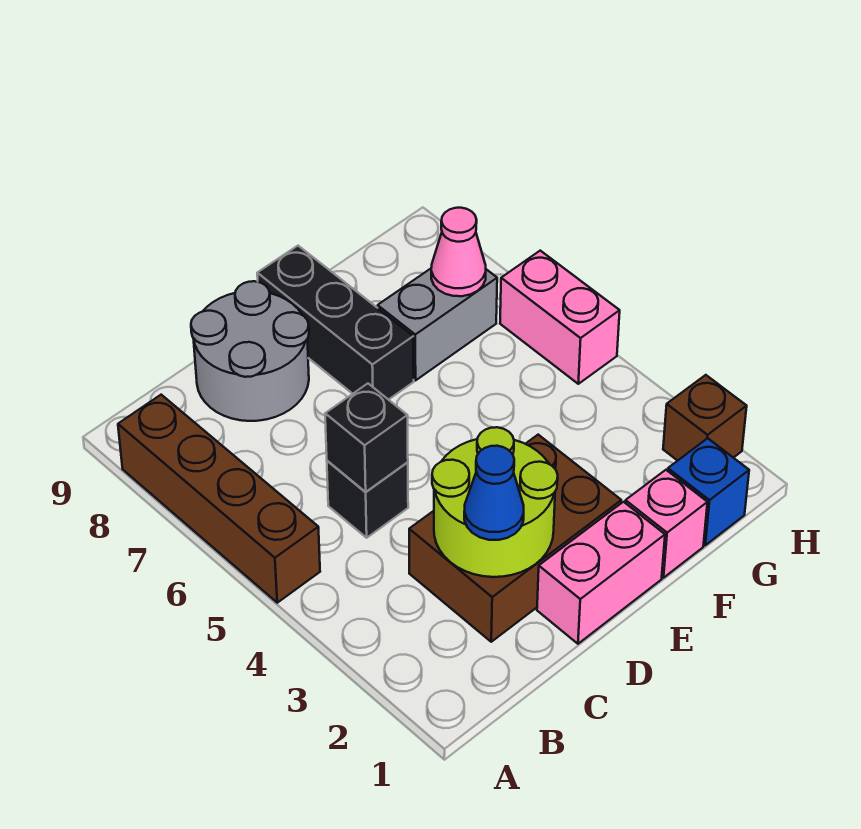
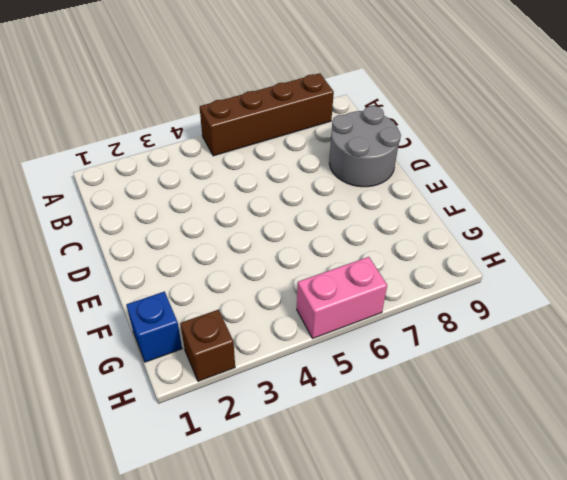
none -> brown brick C2:E3 level 1
none -> black brick C5 level 1
none -> pink brick D1:E1 level 1

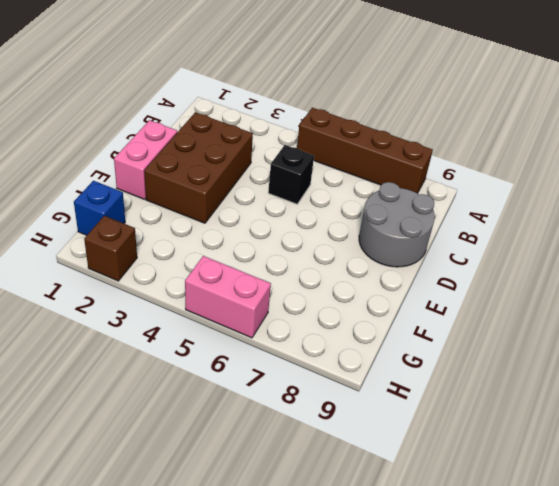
none -> black brick E7:E9 level 1
none -> pink brick F1 level 1
none -> grey brick F7:G7 level 1

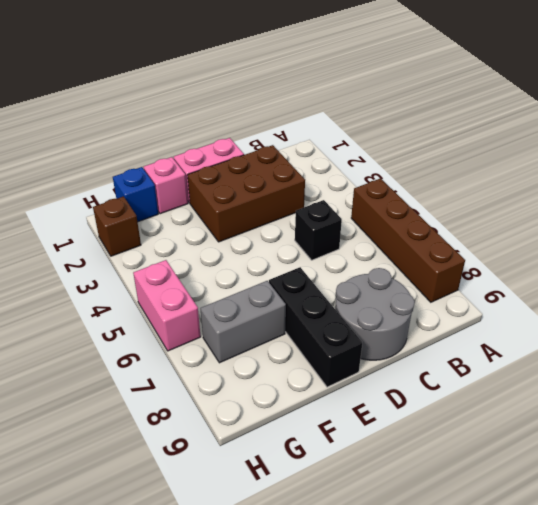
none -> lime round brick C2:D3 level 2
none -> black brick C5 level 2
none -> pink cone G7 level 2

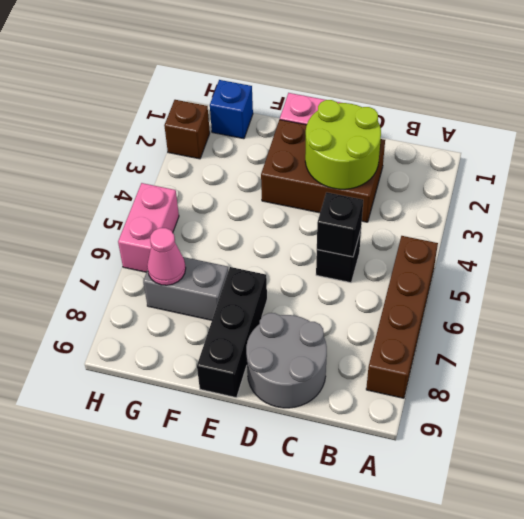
none -> pink brick F1 level 1
none -> blue cone C2 level 3

